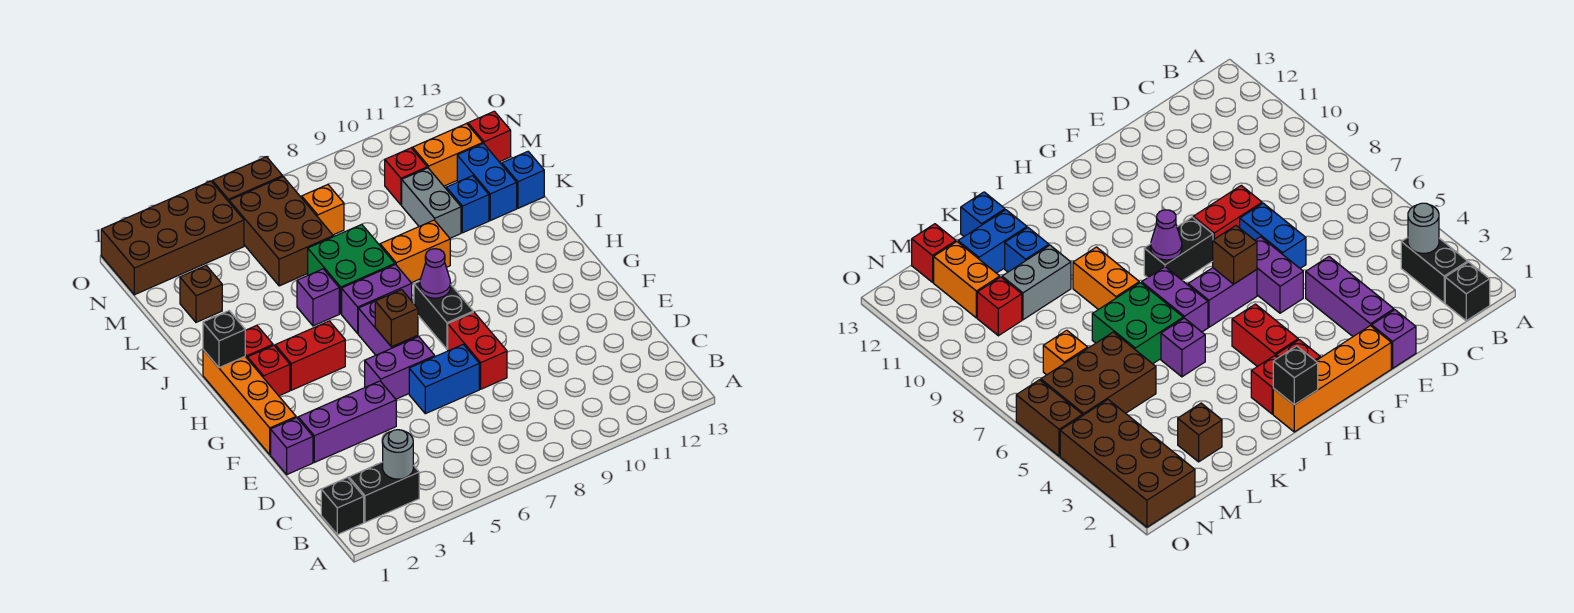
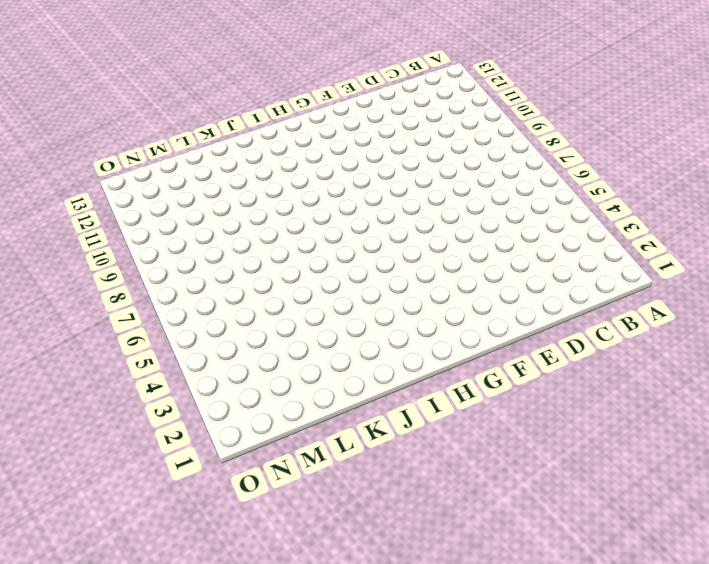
none -> black brick B1 level 1
none -> black brick B2:B3 level 1
none -> purple brick E1 level 1
none -> purple brick E2:E4 level 1

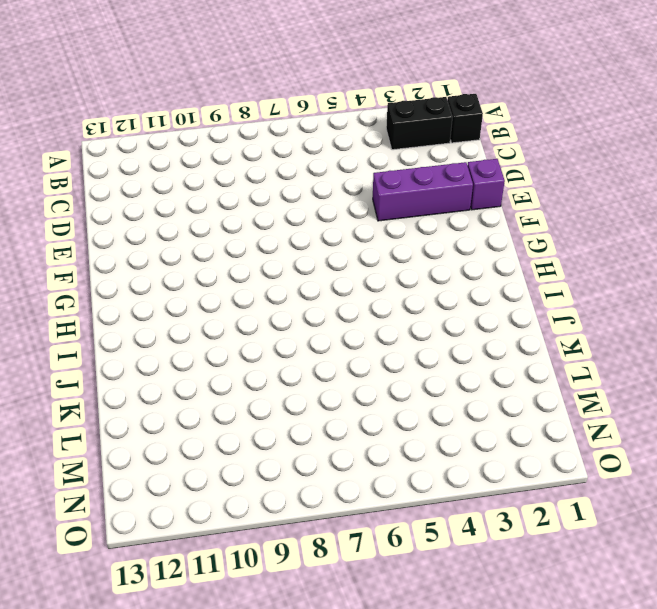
none -> blue brick E6:E7 level 1
none -> red brick E8:F8 level 1
none -> orange brick F1:I1 level 1
none -> purple brick F5:F6 level 1

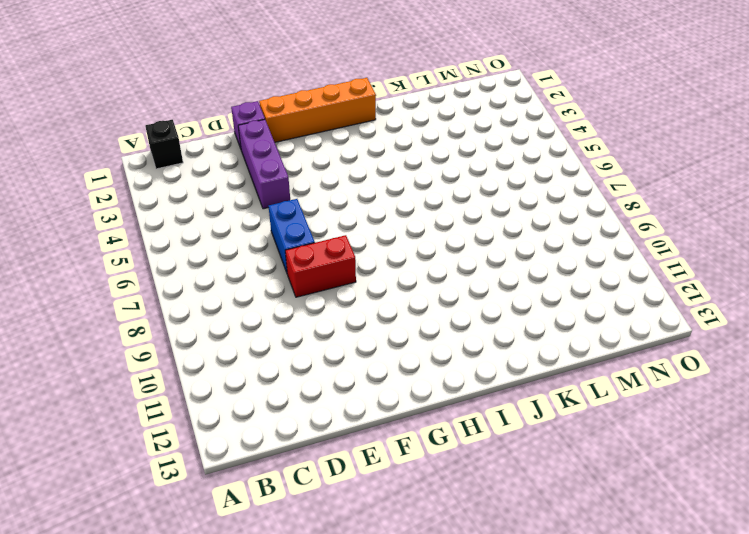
none -> black brick B2:B3 level 1
none -> purple brick F5:F6 level 1
none -> purple brick G6:H6 level 1
none -> black brick G8:H8 level 1

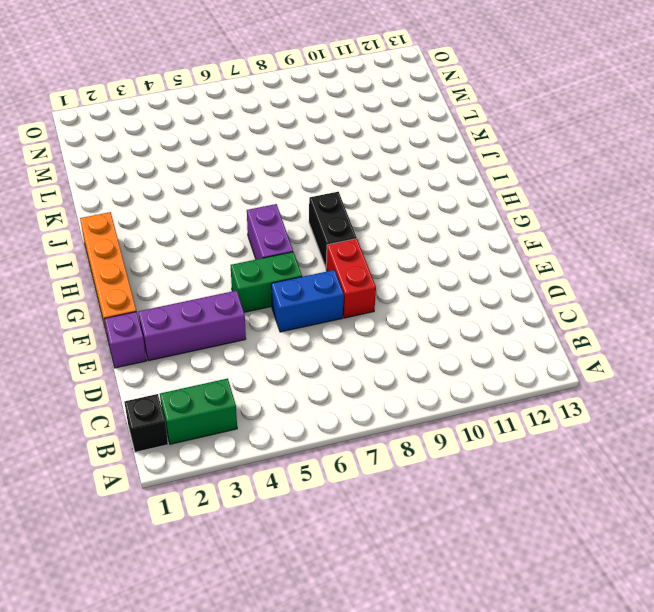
green brick B2:B3 level 1 -> black brick B2:B3 level 1
green brick F5:F6 level 1 -> purple brick F5:F6 level 1
none -> red brick H2 level 1
none -> red brick H3:H4 level 1
none -> red brick I2 level 1
none -> purple brick I6:I7 level 1

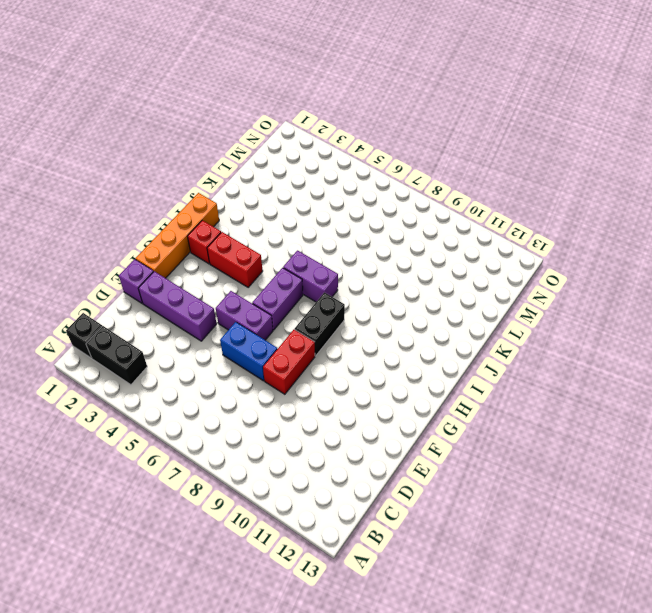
none -> red brick I2 level 1
none -> purple brick J5 level 1
none -> green brick J6:K7 level 1
none -> orange brick J8:J9 level 1

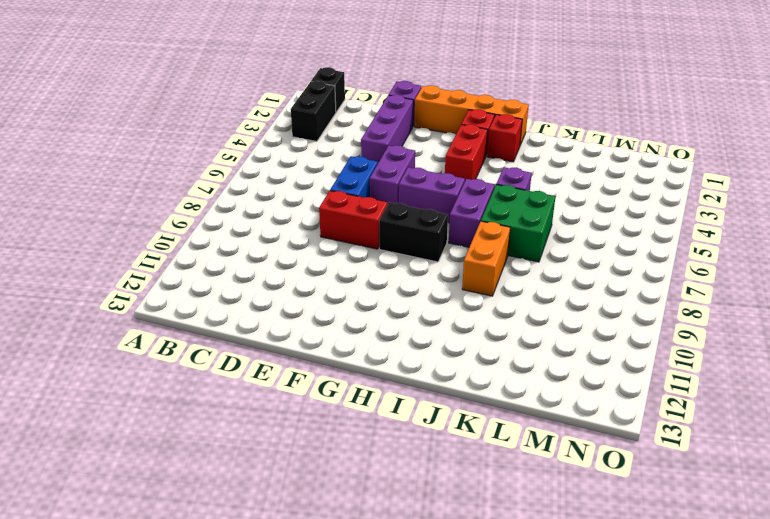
none -> grey brick K10:L10 level 1
none -> blue brick K11 level 1
none -> blue brick K12:L12 level 1
none -> blue brick K13 level 1

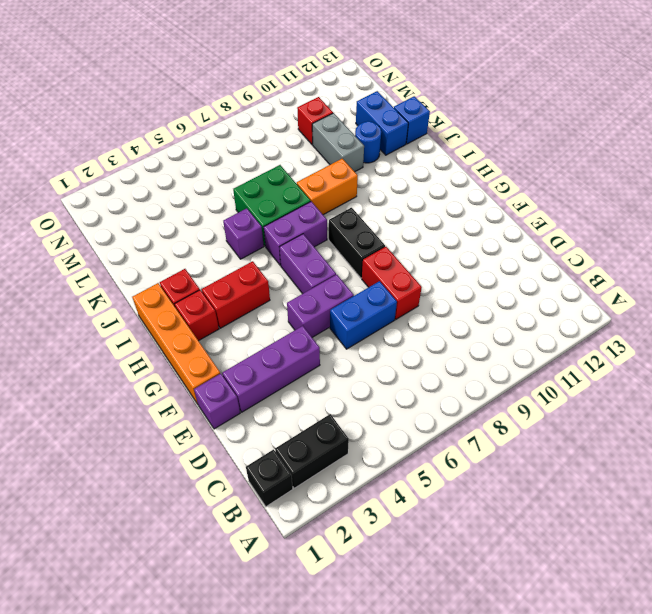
blue round brick K11 level 1 -> blue brick K11 level 1
none -> brown brick L2 level 1
none -> brown brick L5:N6 level 1
none -> orange brick M7 level 1
none -> orange brick M11:M12 level 1

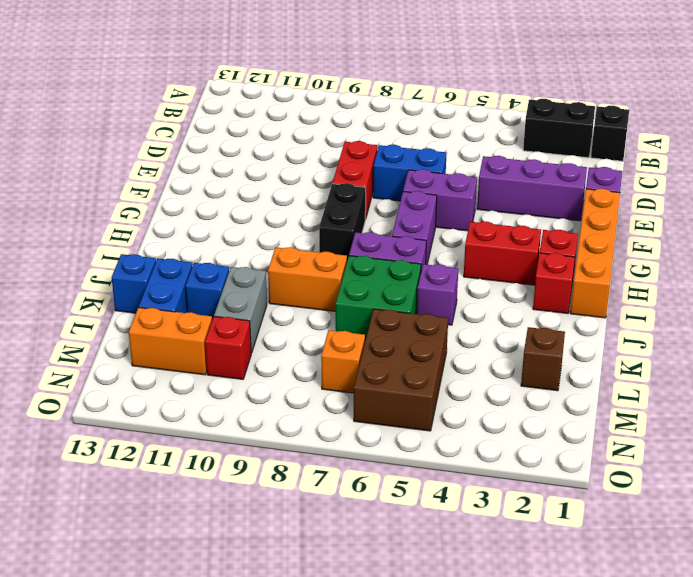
none -> red brick M13 level 1
none -> brown brick N1:O4 level 1
none -> brown brick O5:O6 level 1
none -> grey round brick B3 level 2

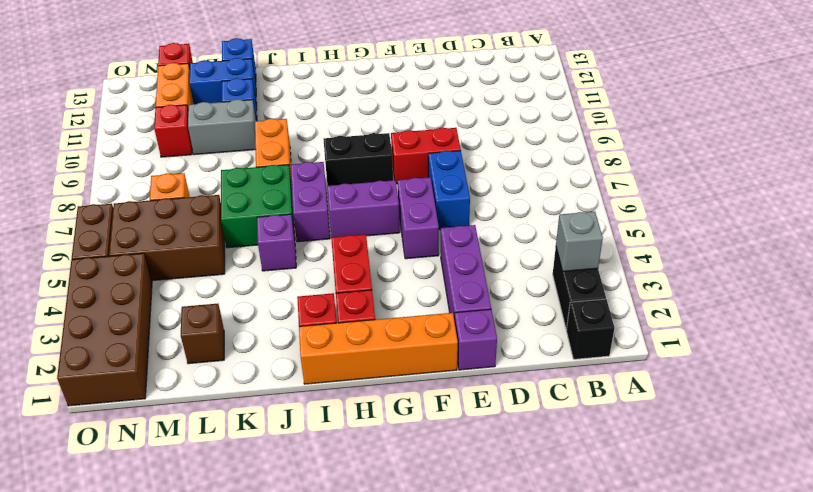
grey brick B3 level 2 -> grey round brick B3 level 2
none -> brown brick G6 level 2
none -> purple cone H8 level 2
none -> black brick I1 level 2

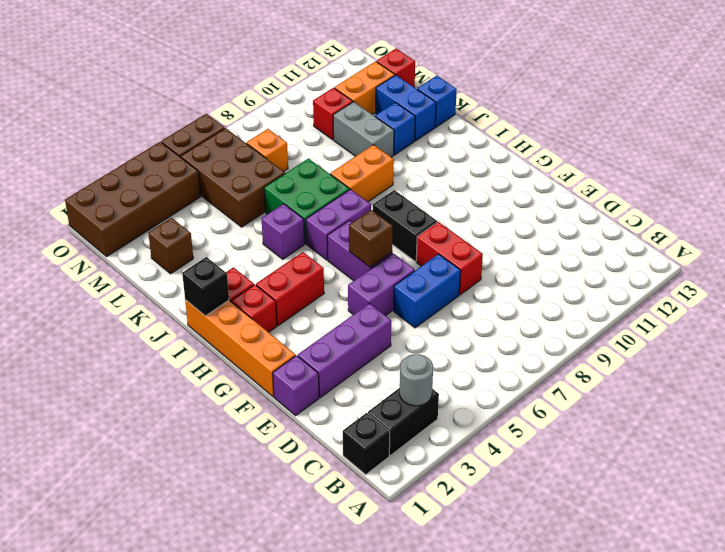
none -> purple cone H8 level 2

